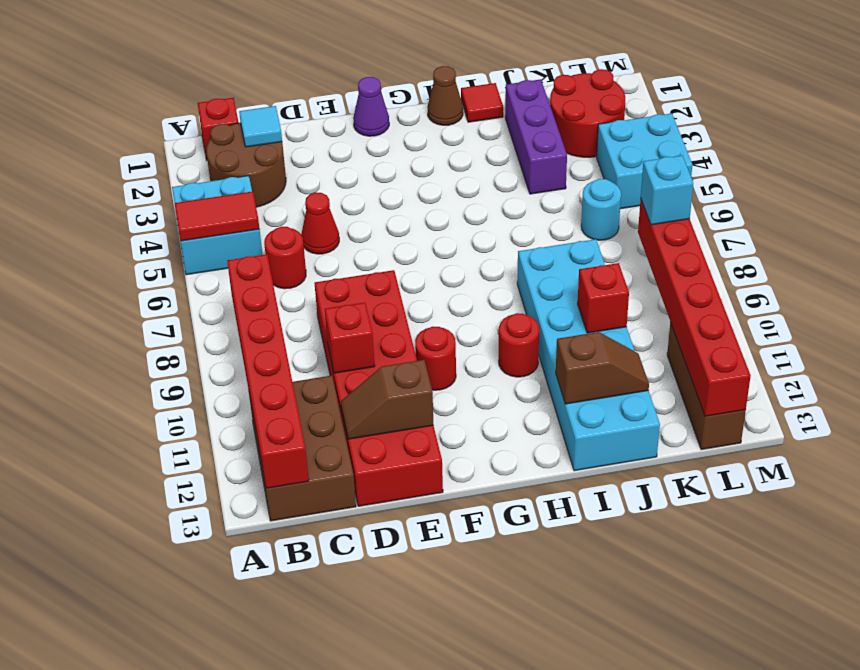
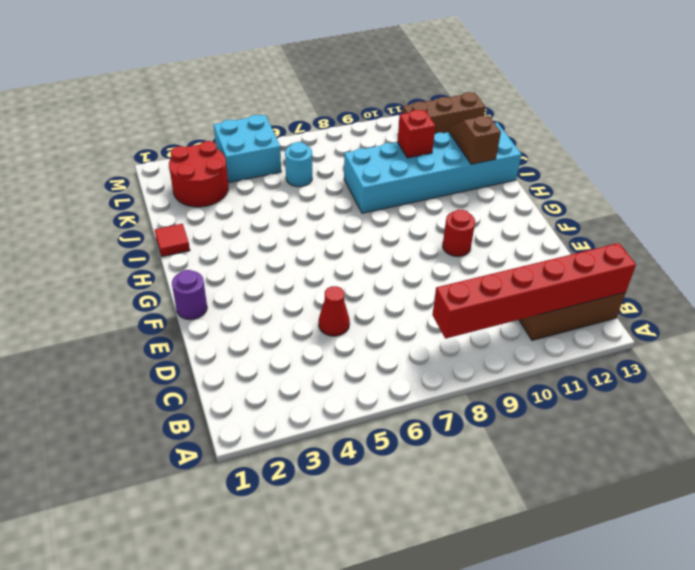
purple round brick F1 level 1 -> purple cone F1 level 1
none -> cyan brick A4:B5 level 1
none -> red brick B1 level 1
none -> brown round brick B2:C3 level 1

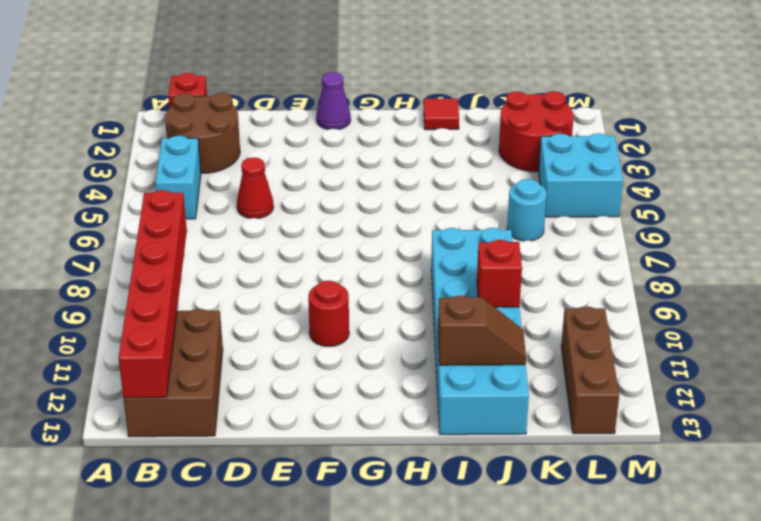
cyan brick B4:B5 level 1 -> cyan brick A4:B5 level 1
none -> red round brick C6 level 1
none -> red brick D8:E13 level 1
none -> brown cone H1 level 1

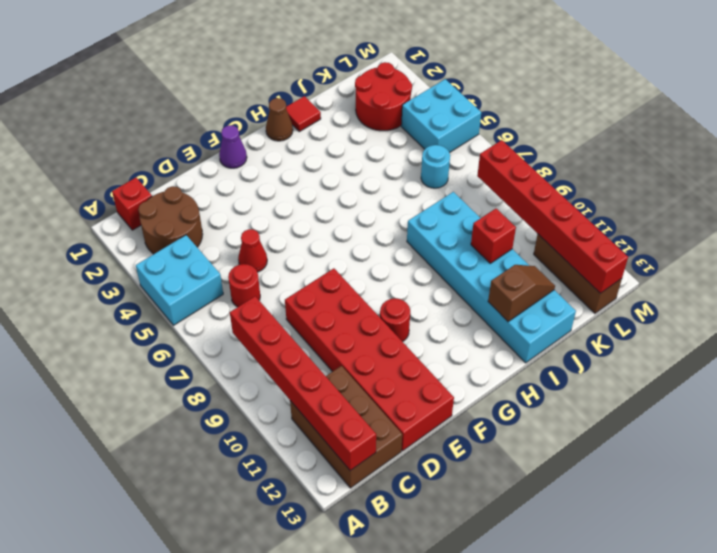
none -> red round brick H10 level 1
none -> purple brick J2:J4 level 1
none -> red tile A5:B5 level 2

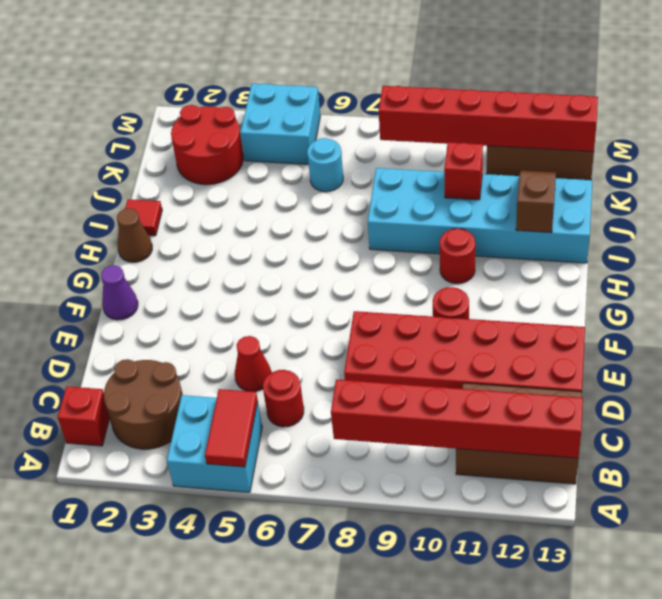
none -> purple brick J2:J4 level 1
none -> cyan tile C2 level 2
none -> red brick D10 level 2

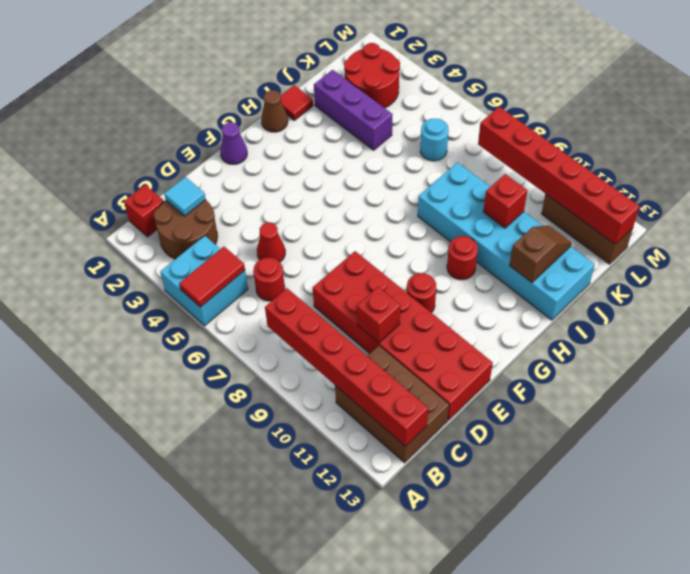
none -> cyan brick L4:M5 level 1
none -> brown slope D12:E12 level 2 top E
none -> cyan brick L8 level 3

